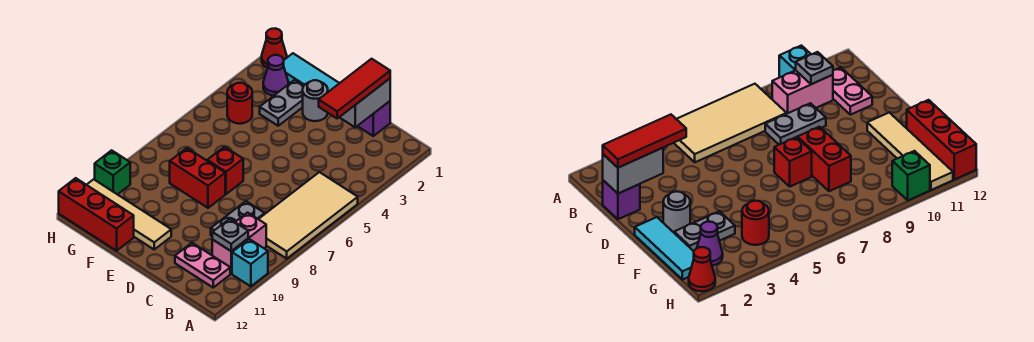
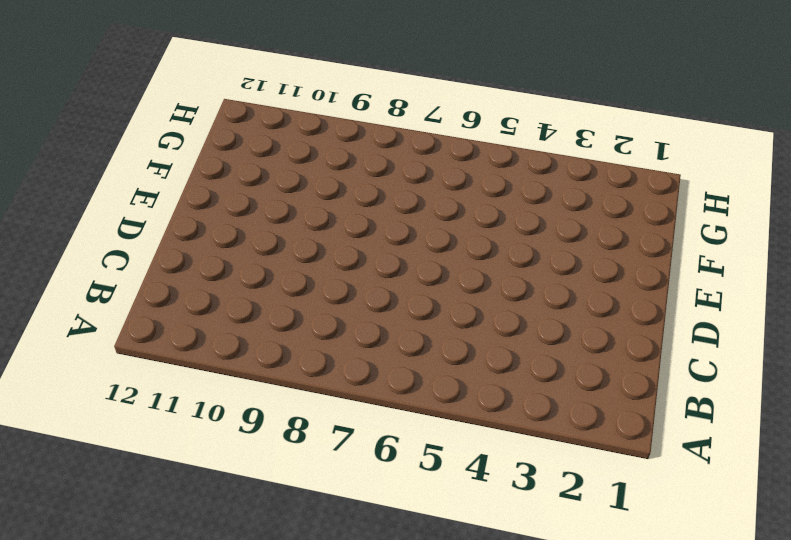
none -> tan tile A5:B8 level 1
none -> cyan brick A10 level 1
none -> pink brick B9:B10 level 1

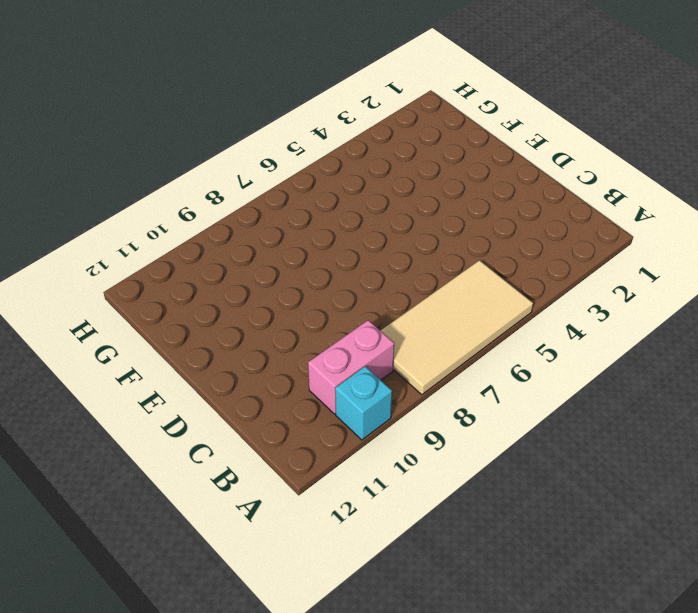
none -> pink plate B11:C11 level 1
none -> purple brick C1 level 1
none -> grey plate C8:C9 level 1

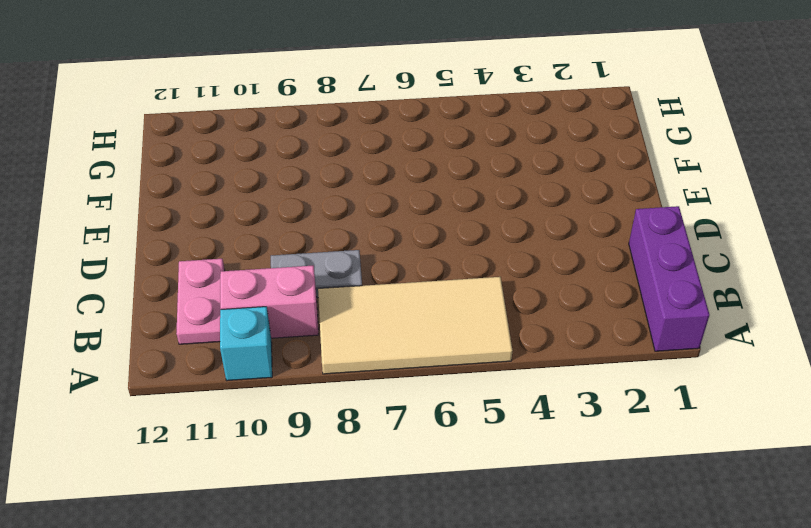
purple brick A1:C1 level 1 -> purple brick C1 level 1
none -> cyan tile E1:G1 level 1
none -> grey round brick E2 level 1
none -> red brick E7 level 1

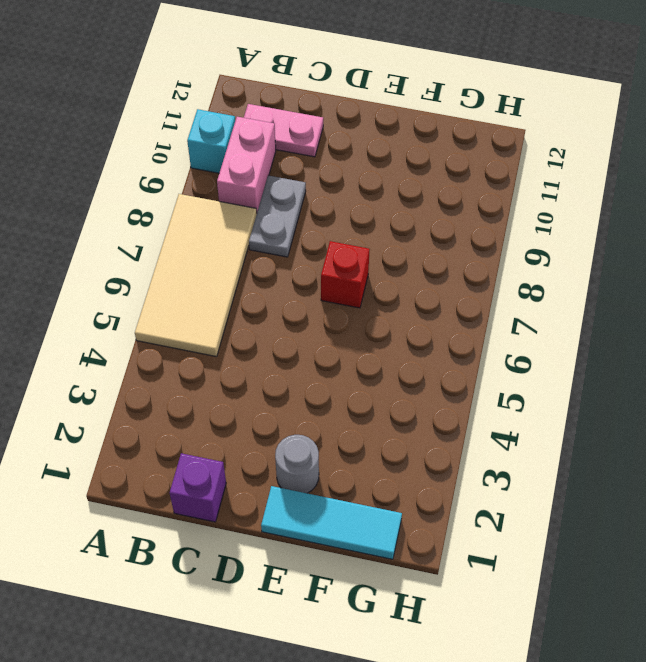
none -> red brick E8:F8 level 1
none -> tan tile E11:H11 level 1
none -> grey plate F2:F3 level 1

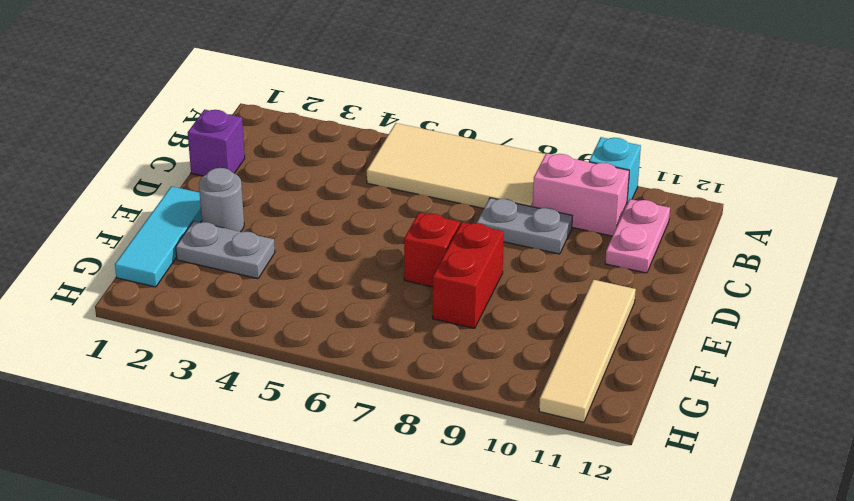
none -> red brick F12:H12 level 1
none -> purple cone G2 level 1
none -> red round brick G4 level 1

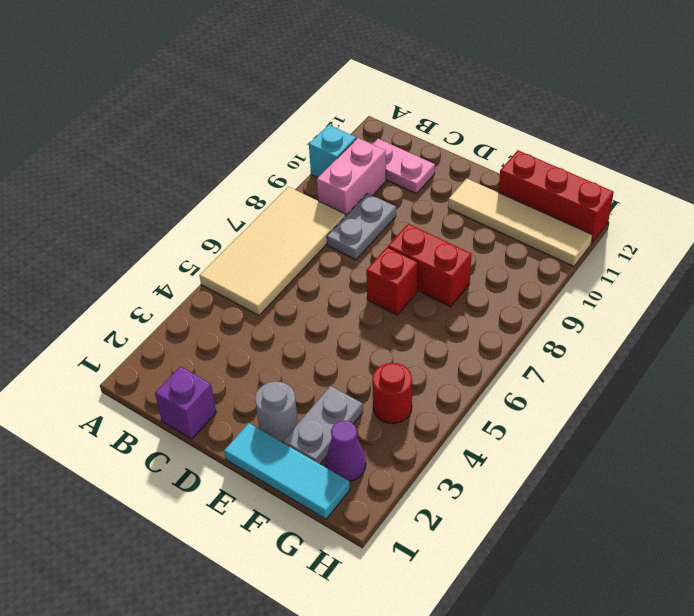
none -> red cone H1 level 1
none -> green brick H10 level 1
none -> grey plate B10 level 2

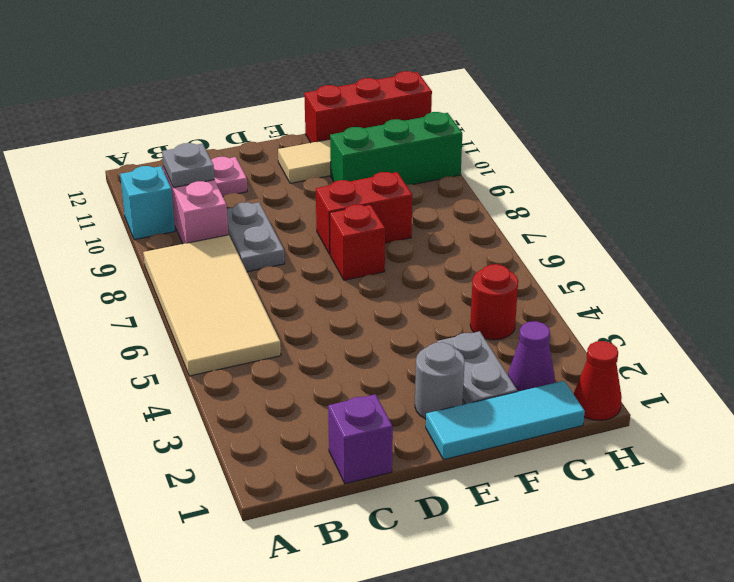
green brick F10:H10 level 1 -> green brick H10 level 1
none -> grey brick C1:C2 level 2
none -> red tile C1:C3 level 3

